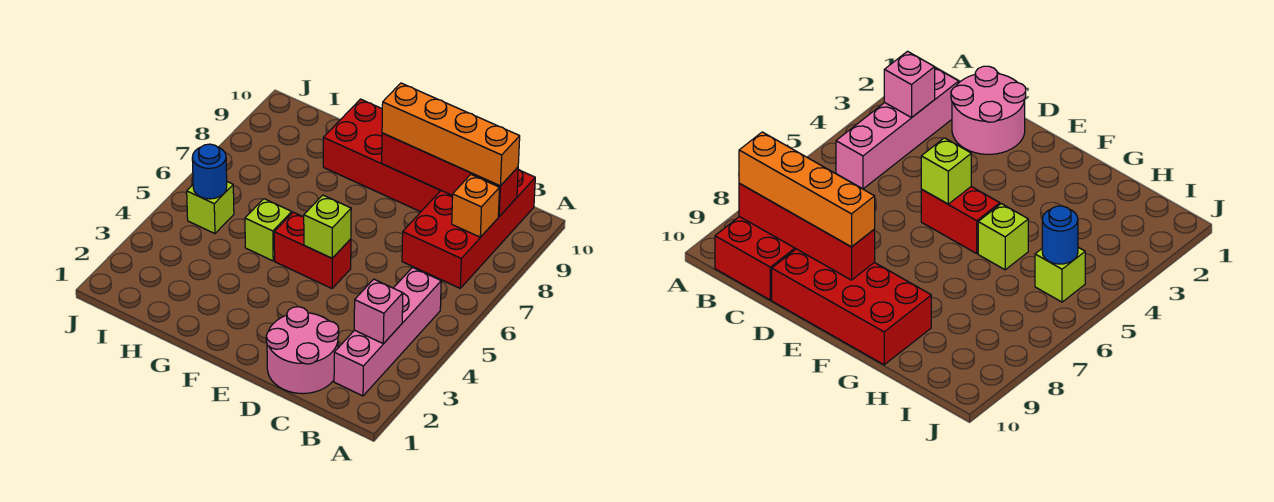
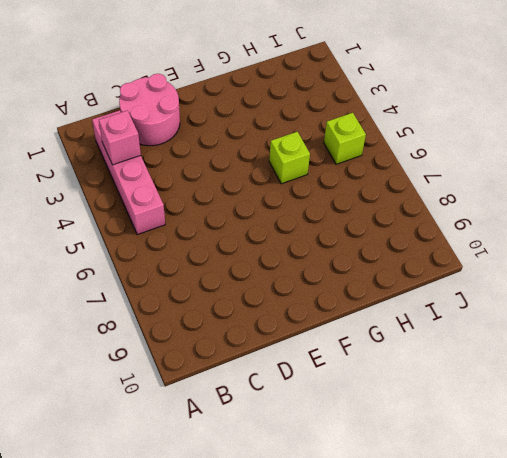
none -> red brick B7:C10 level 1
none -> red brick D9:G10 level 1
none -> red brick E5:F5 level 1

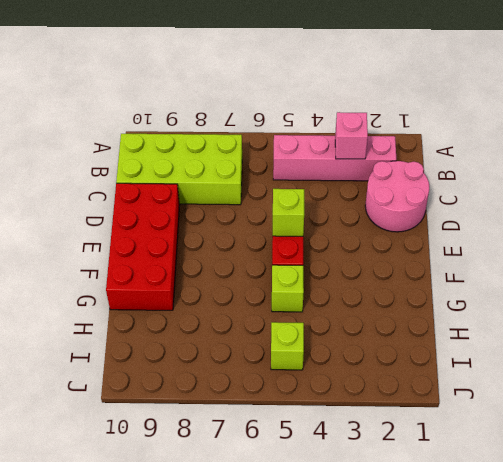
lime brick B7:C10 level 1 -> red brick B7:C10 level 1
none -> orange brick B8 level 2
none -> red brick B9:E9 level 2
none -> blue round brick I5 level 2

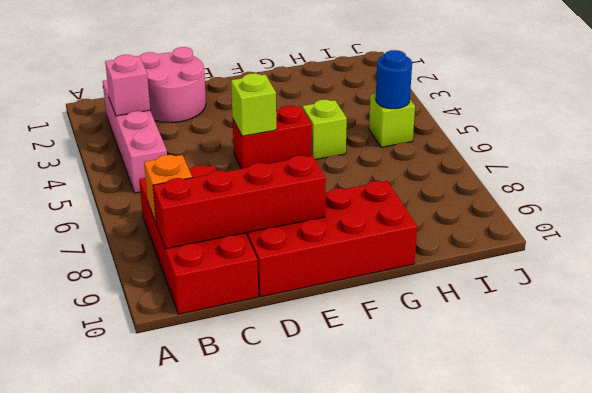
none -> orange brick B9:E9 level 3

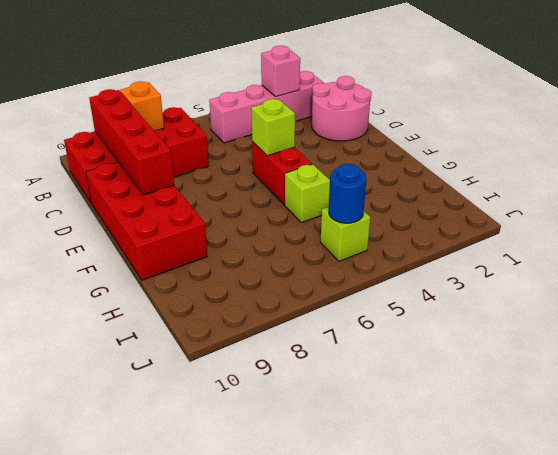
none -> orange brick B9:E9 level 3

